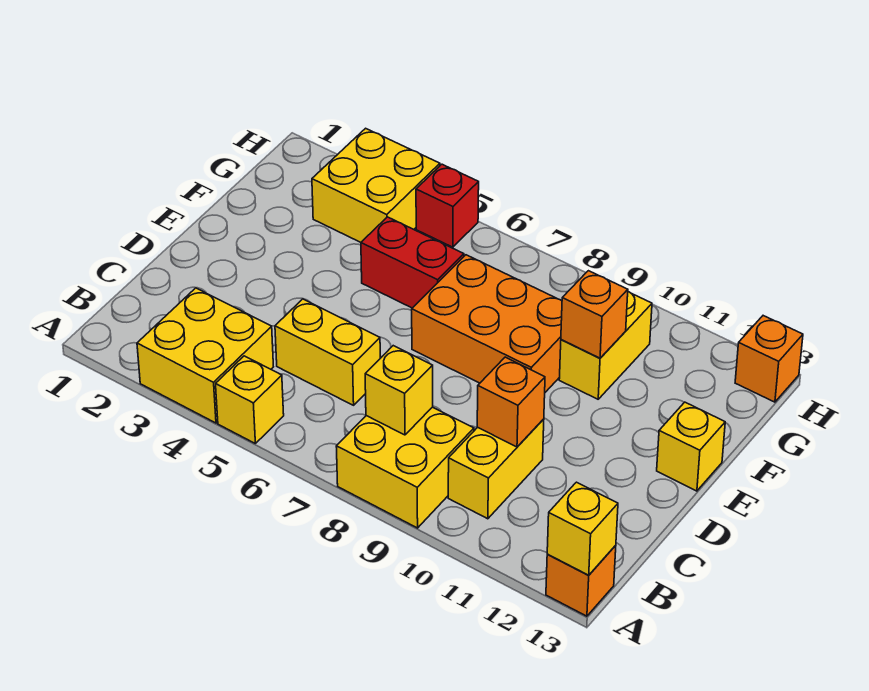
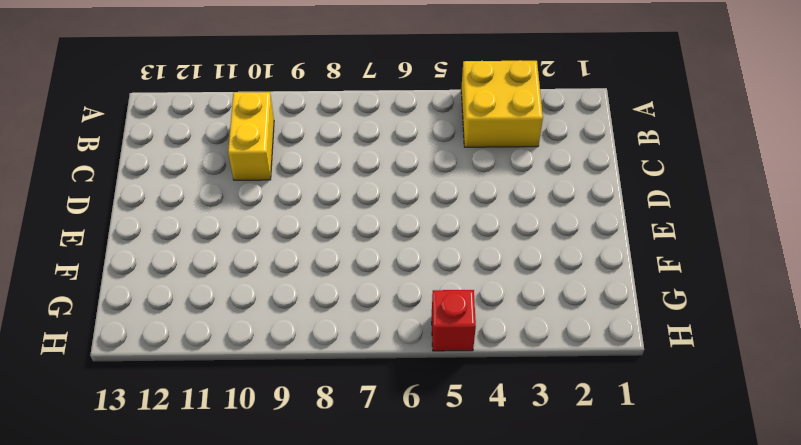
none -> yellow brick A5 level 1
none -> yellow brick A8:B9 level 1
none -> orange brick A13 level 1

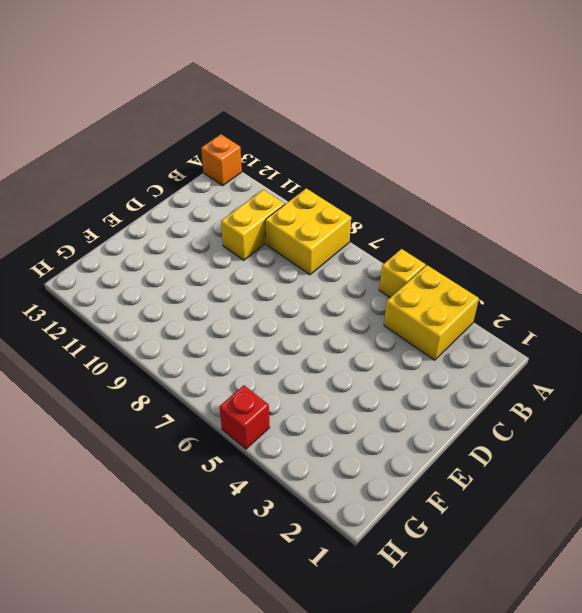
none -> yellow brick C5:C6 level 1
none -> orange brick E7:F9 level 1
none -> yellow brick E13 level 1

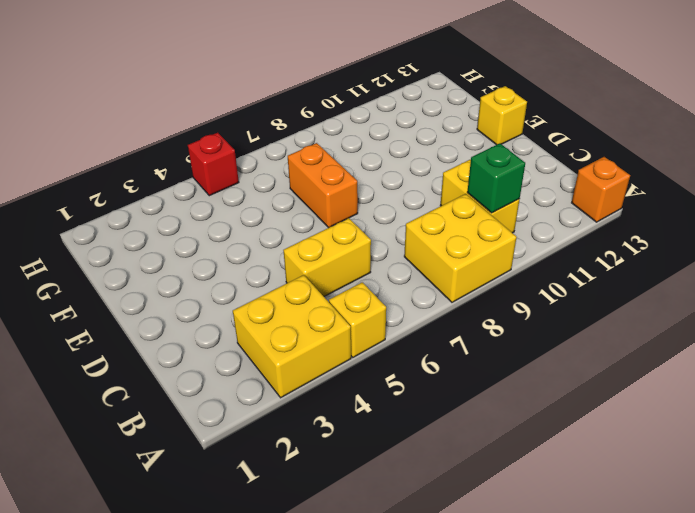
green brick B10 level 2 -> none
orange brick E7:F7 level 1 -> orange brick E7:F9 level 1
none -> red brick F5:F6 level 1
none -> yellow brick F10:G10 level 1
none -> yellow brick G3:H4 level 1

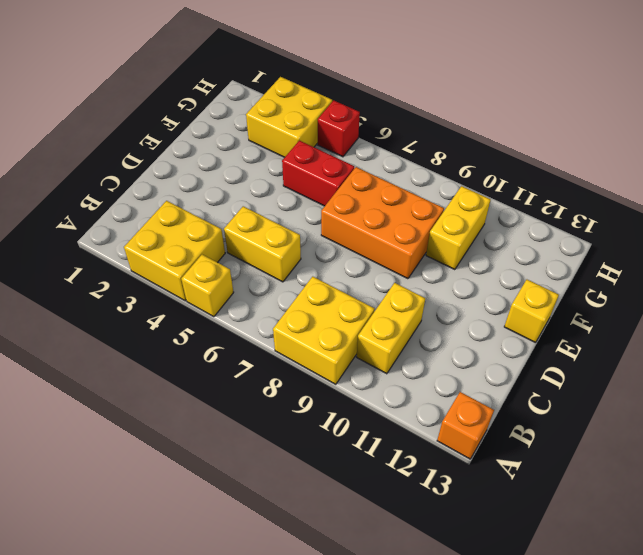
none -> orange brick H13 level 1
none -> yellow brick A13 level 2
none -> yellow brick B8 level 2

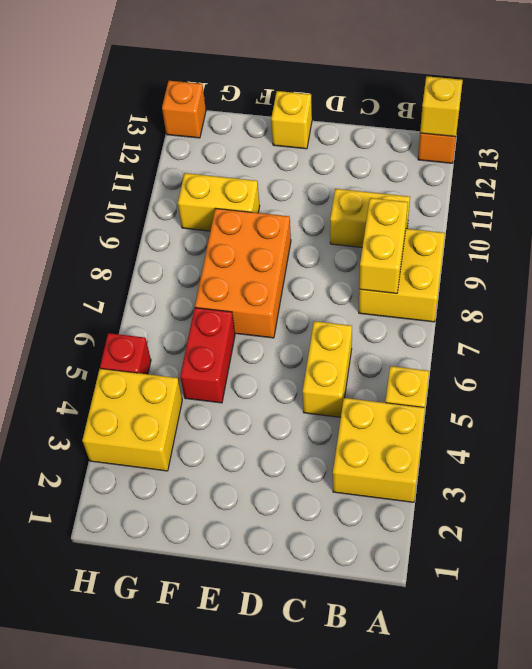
yellow brick B8:B9 level 2 -> yellow brick B8 level 2
none -> orange brick C10 level 2
none -> orange brick F10 level 2

